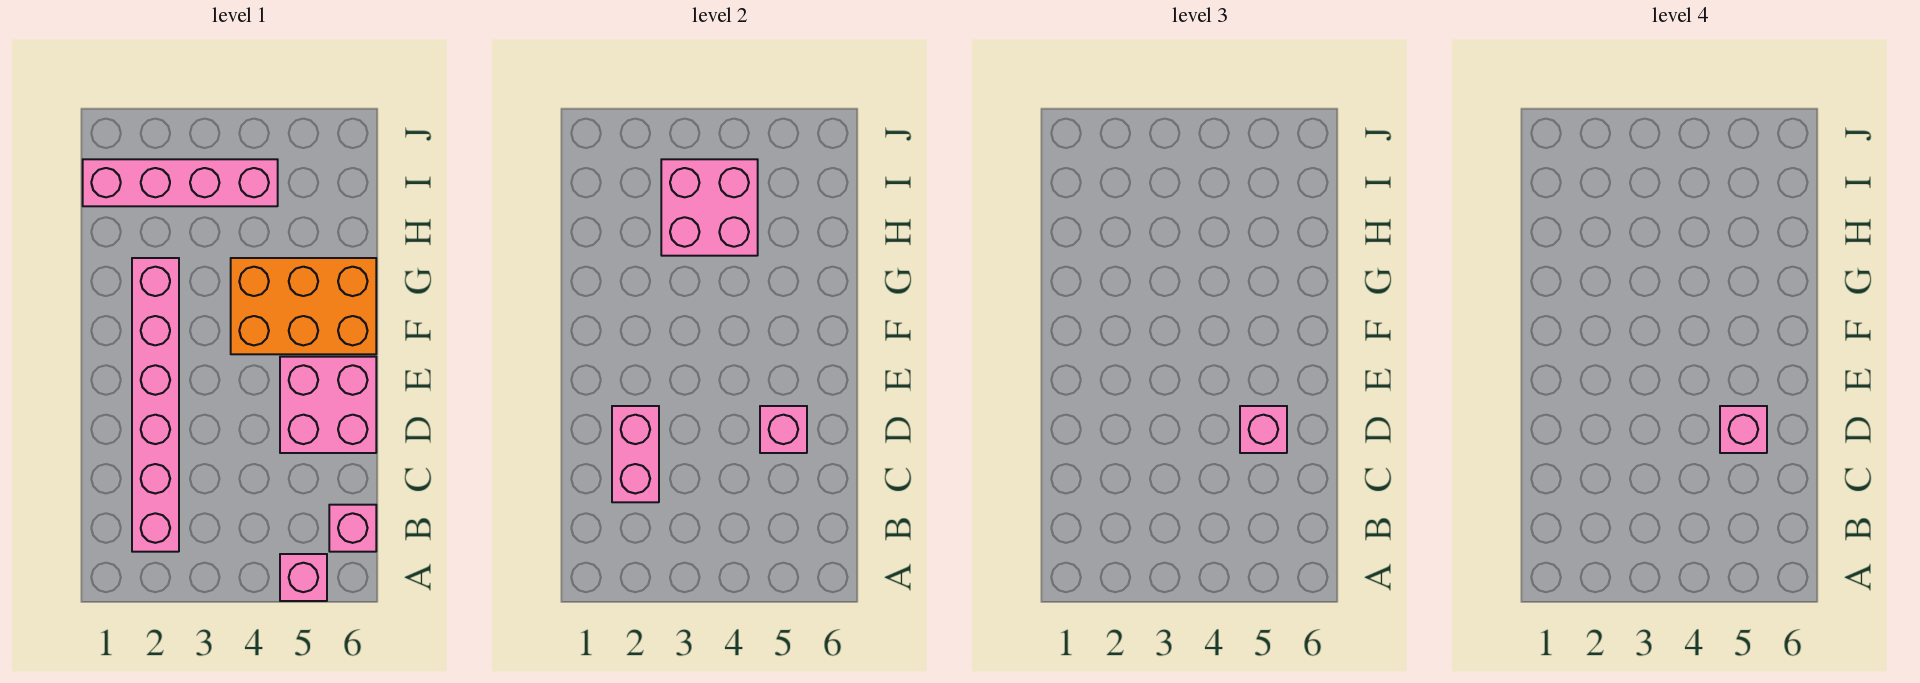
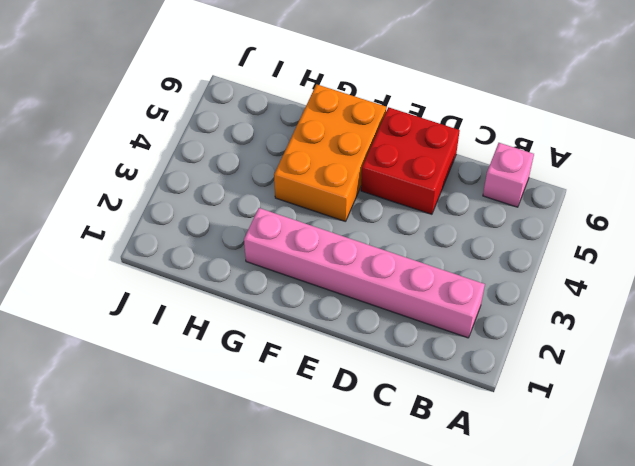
red brick D5:E6 level 1 -> pink brick D5:E6 level 1
none -> pink brick A5 level 1
none -> pink brick I1:I4 level 1

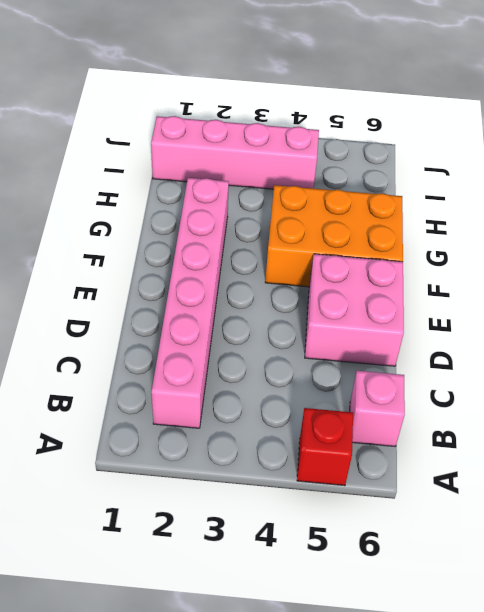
red brick A5 level 1 -> pink brick A5 level 1
none -> pink brick C2:D2 level 2
none -> pink brick D5 level 2

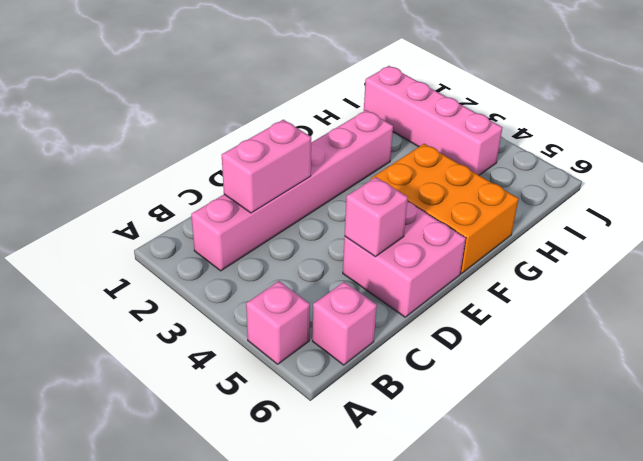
none -> pink brick H3:I4 level 2
none -> pink brick D5 level 3

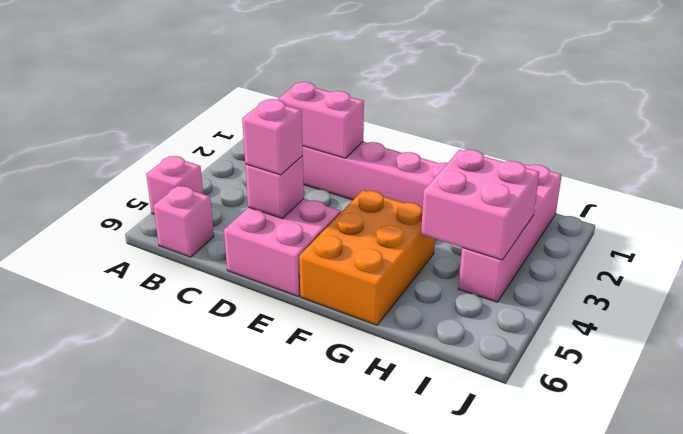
none -> pink brick D5 level 4

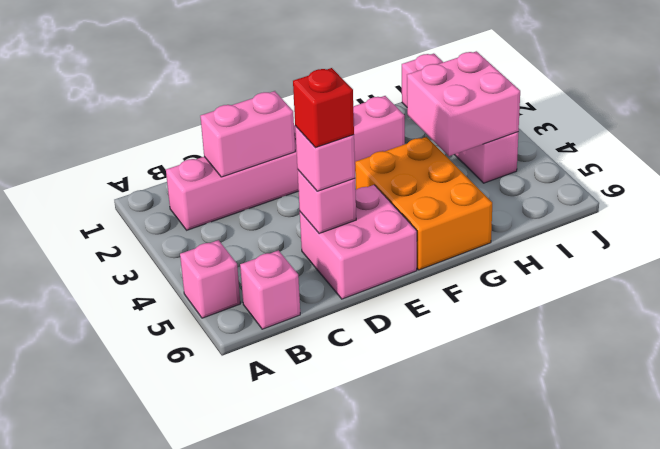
red brick D5 level 4 -> pink brick D5 level 4

